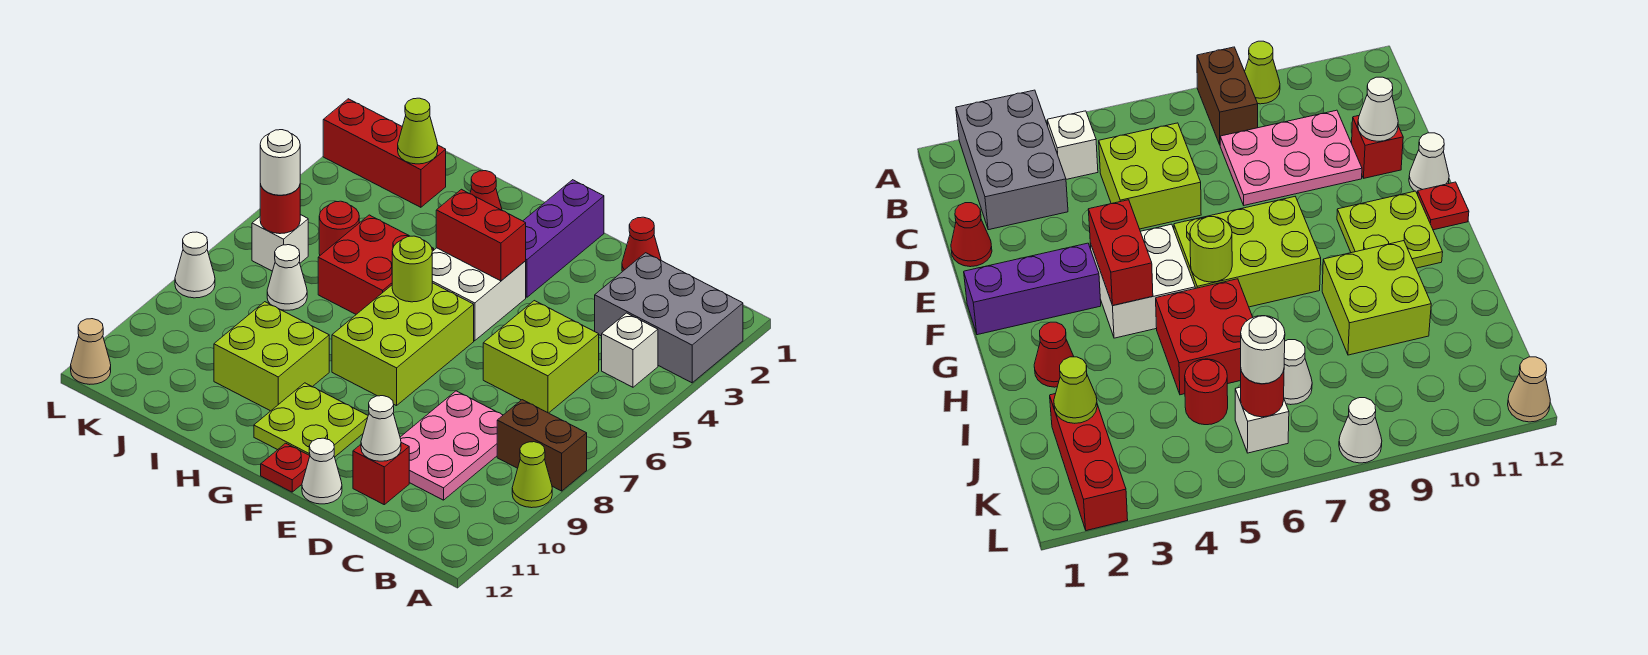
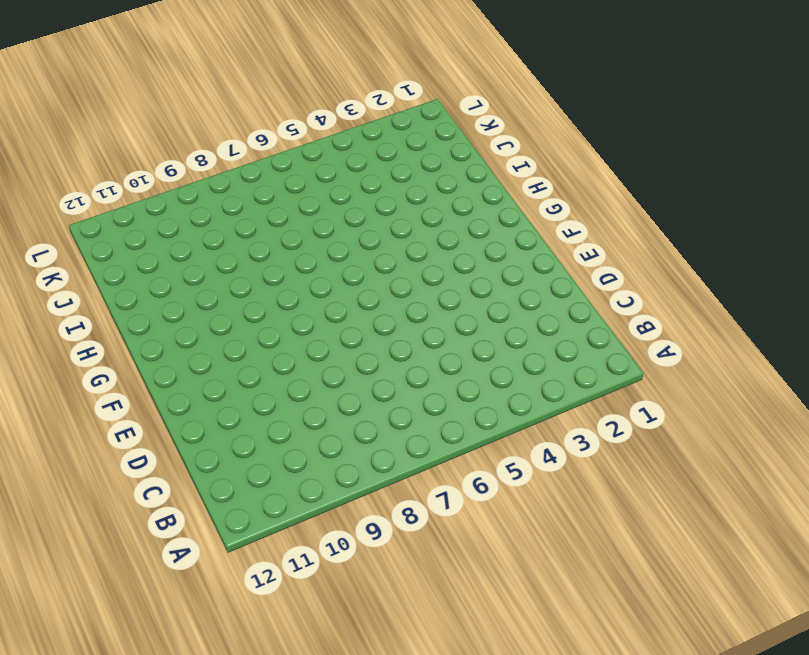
none -> grey brick A2:C3 level 1
none -> brown brick A8:B8 level 1
none -> lime cone A9 level 1

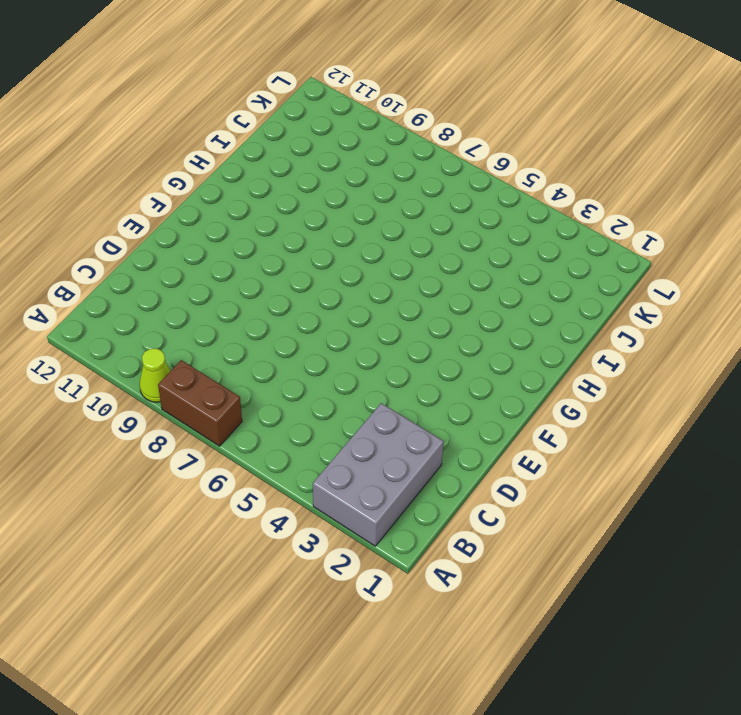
brown brick A7:A8 level 1 -> brown brick A8:B8 level 1
none -> white brick B4 level 1
none -> lime brick C5:D6 level 1
none -> pink plate C8:D10 level 1

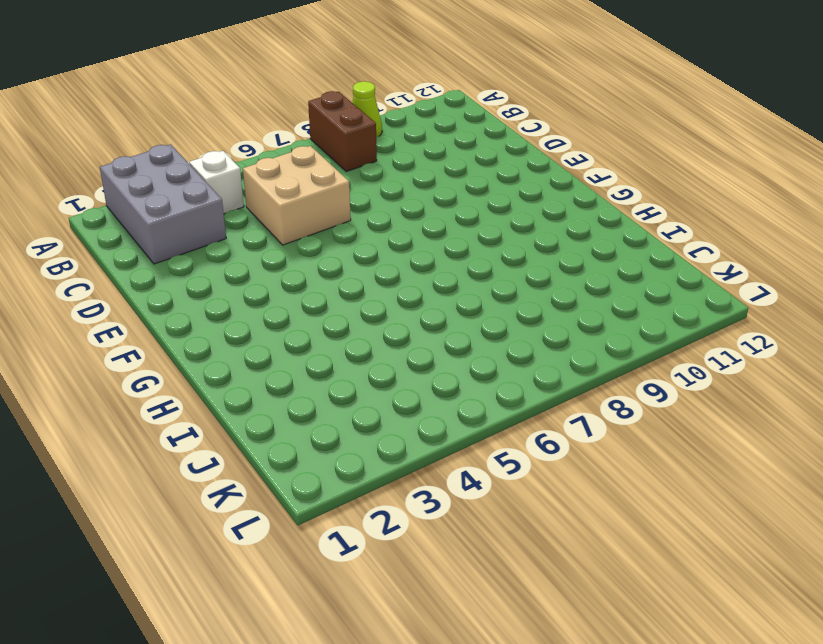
tan brick C5:D6 level 1 -> lime brick C5:D6 level 1
none -> pink plate C8:D10 level 1
none -> red cone D1 level 1
none -> red brick D11 level 1

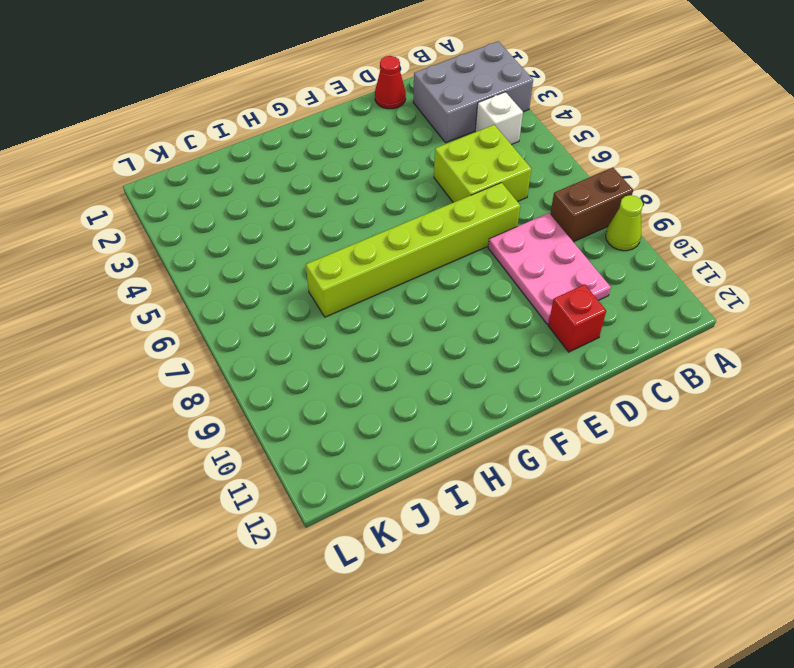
lime brick D7:I7 level 1 -> lime brick F6:G8 level 1
none -> white cone E12 level 1
none -> purple brick F1:F3 level 1
none -> white brick F4:G5 level 1

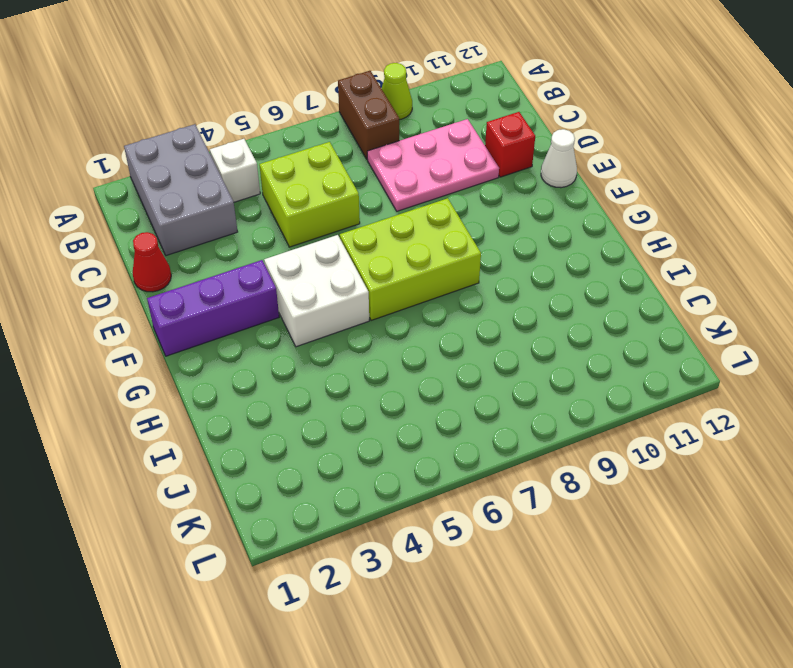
none -> lime plate F10:G11 level 1
none -> red plate F12 level 1
none -> red cone H2 level 1

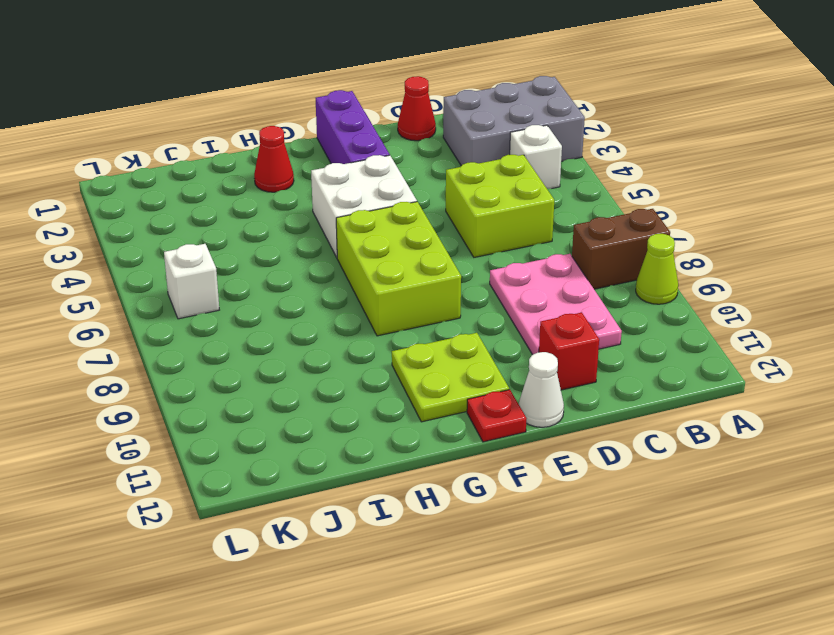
none -> red brick H5:I6 level 1
none -> lime brick H9:I10 level 1
none -> red brick J2:L2 level 1

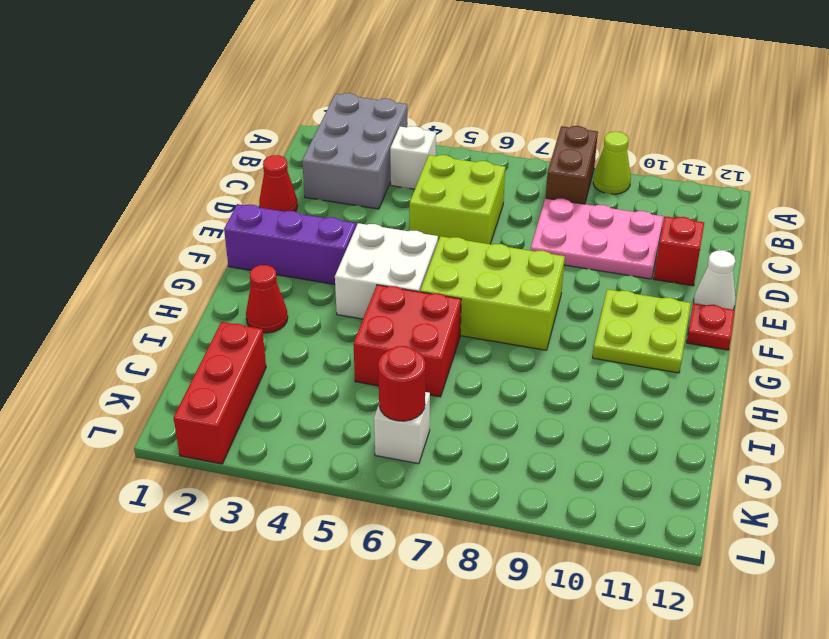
none -> lime brick H9:I10 level 1
none -> red round brick J5 level 1
none -> white cone J7 level 1

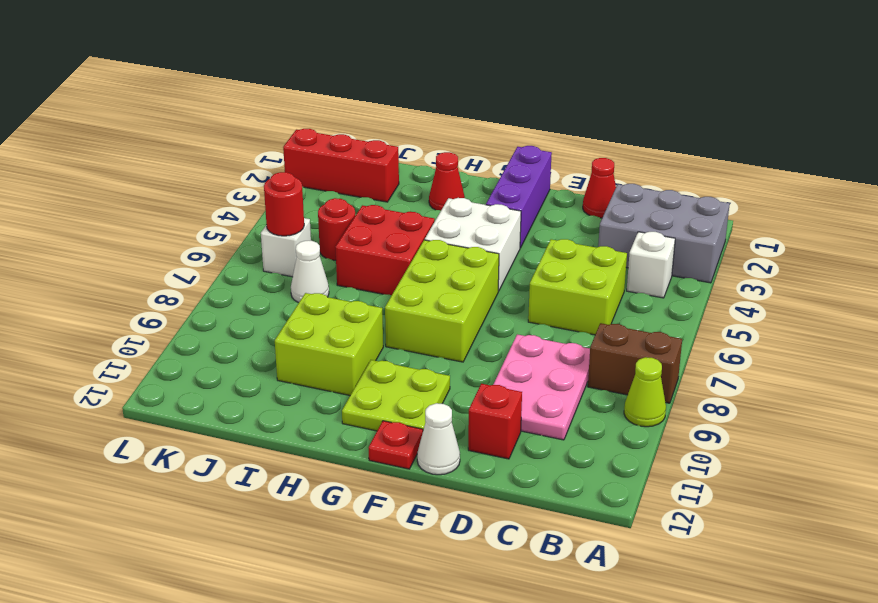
none -> white cone L8 level 1
none -> tan cone L12 level 1
none -> white cone D11 level 2

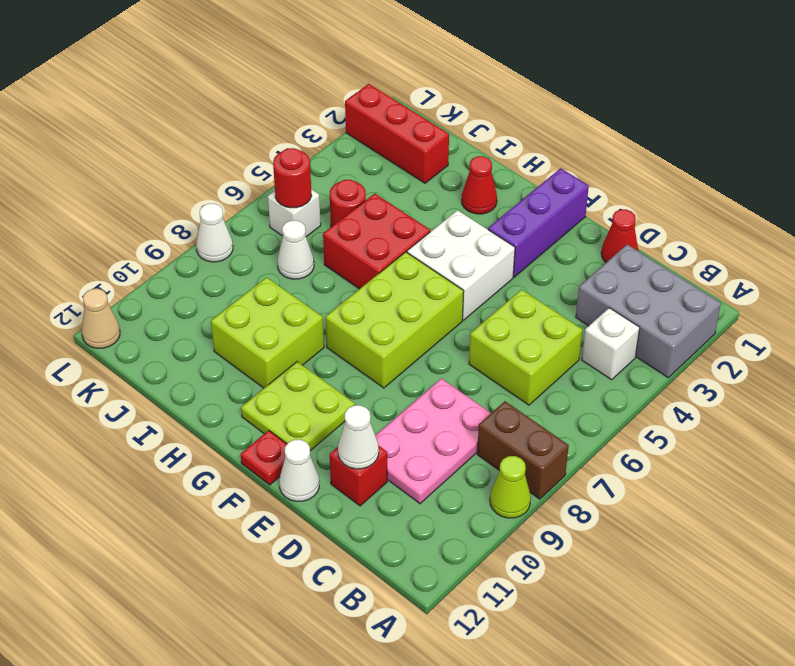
none -> red brick F4:G4 level 2
none -> lime round brick G6 level 2
none -> lime cone J2 level 2

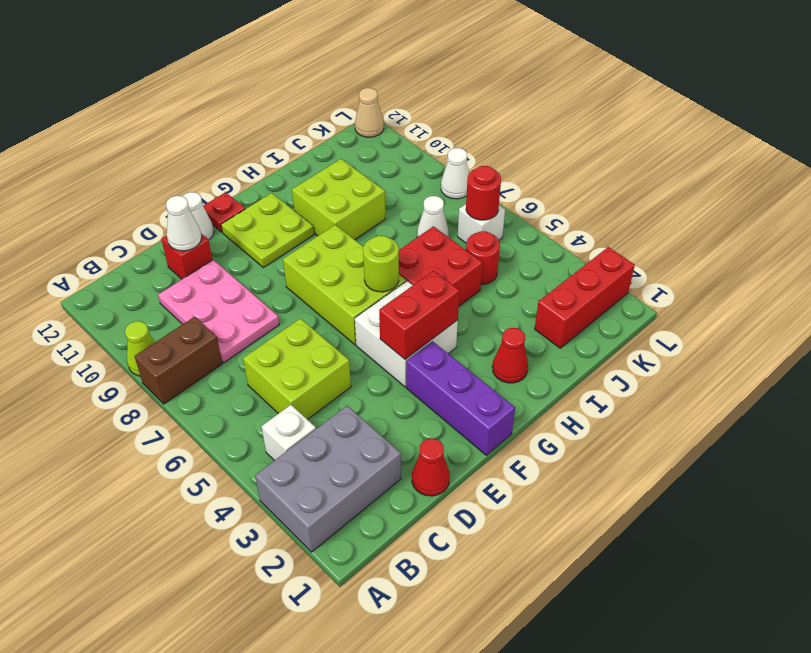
none -> lime cone J2 level 2
none -> white round brick K6 level 3

